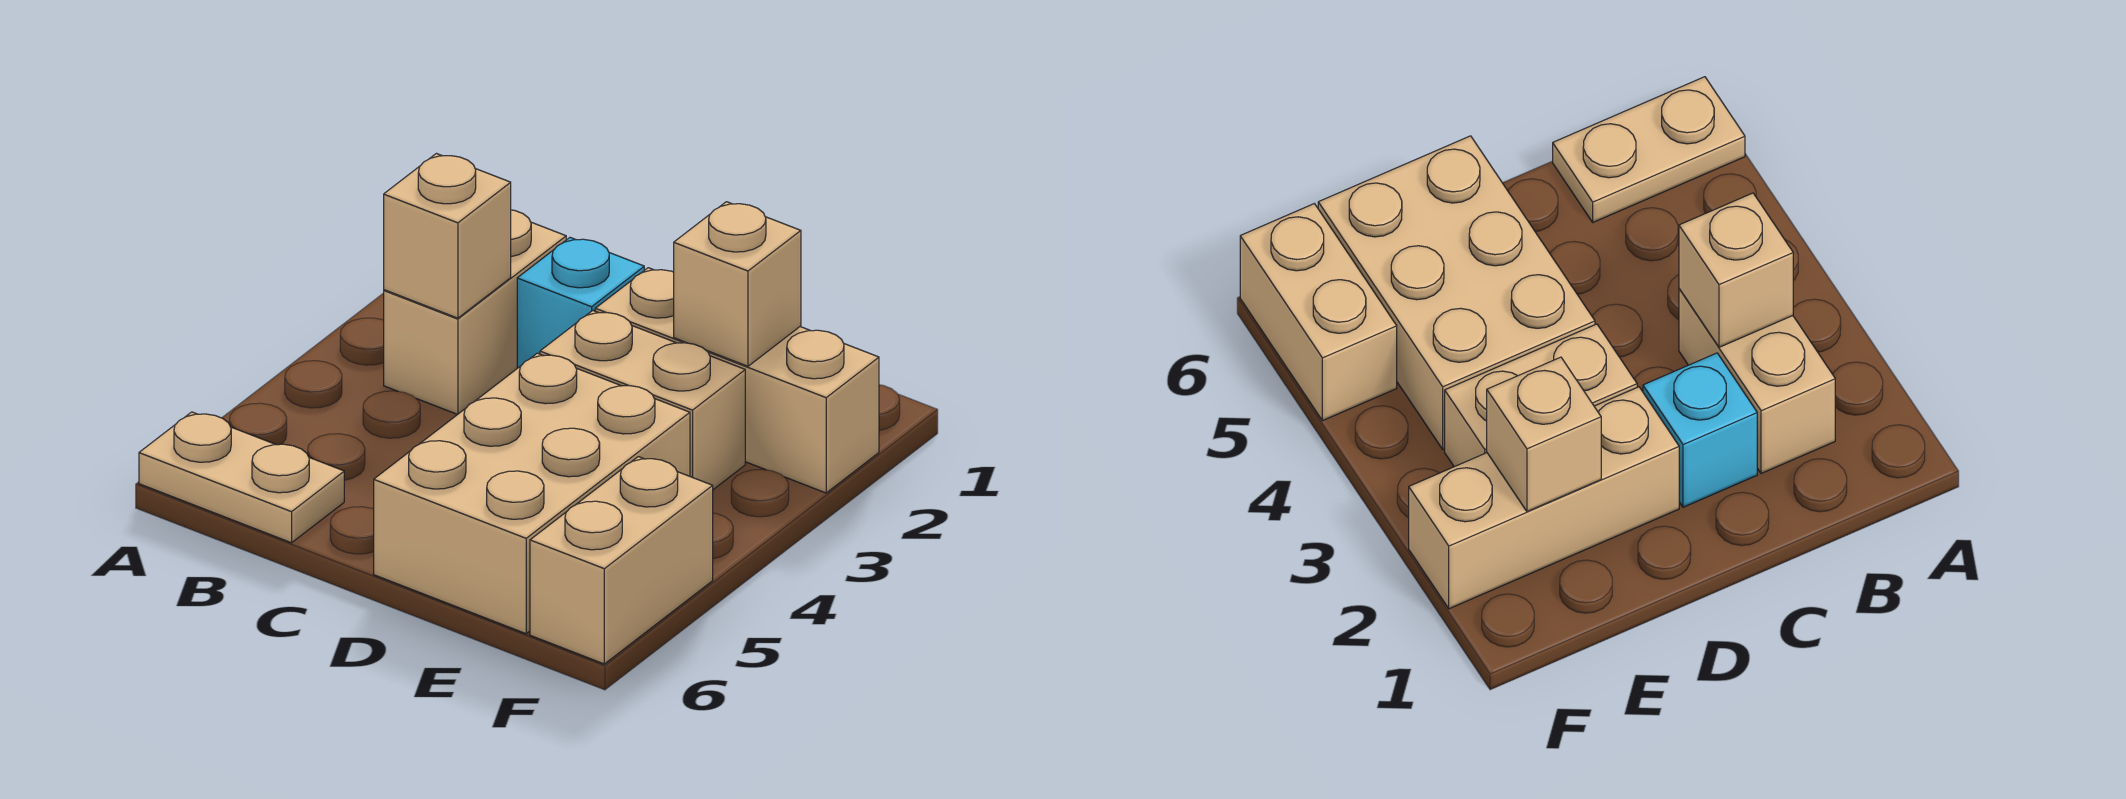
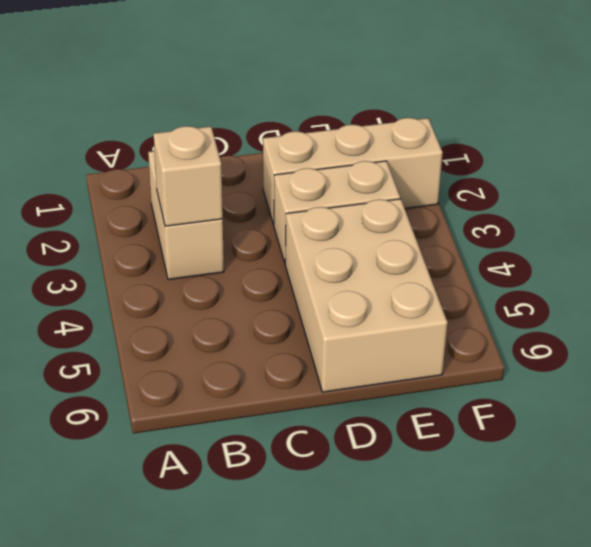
none -> tan plate A6:B6 level 1
none -> cyan brick C2 level 1

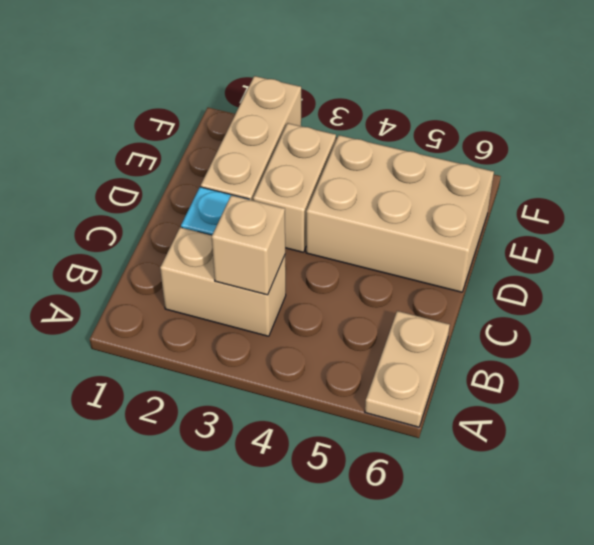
none -> tan brick F5:F6 level 1
none -> tan brick E2 level 2

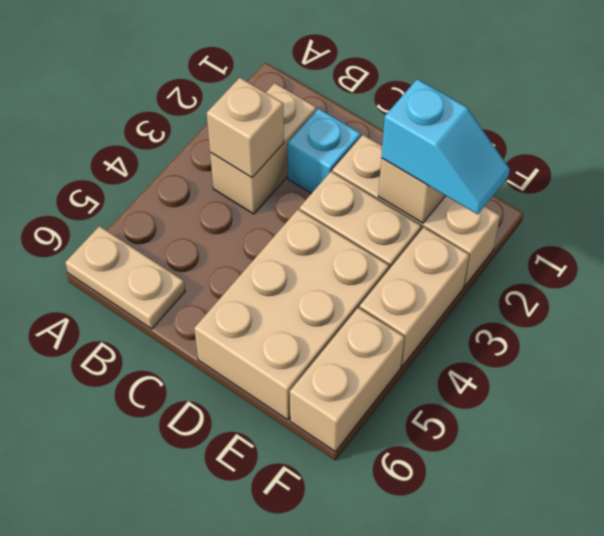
cyan slope E2:F2 level 3 top E -> none
tan brick F3:F4 level 1 -> none

